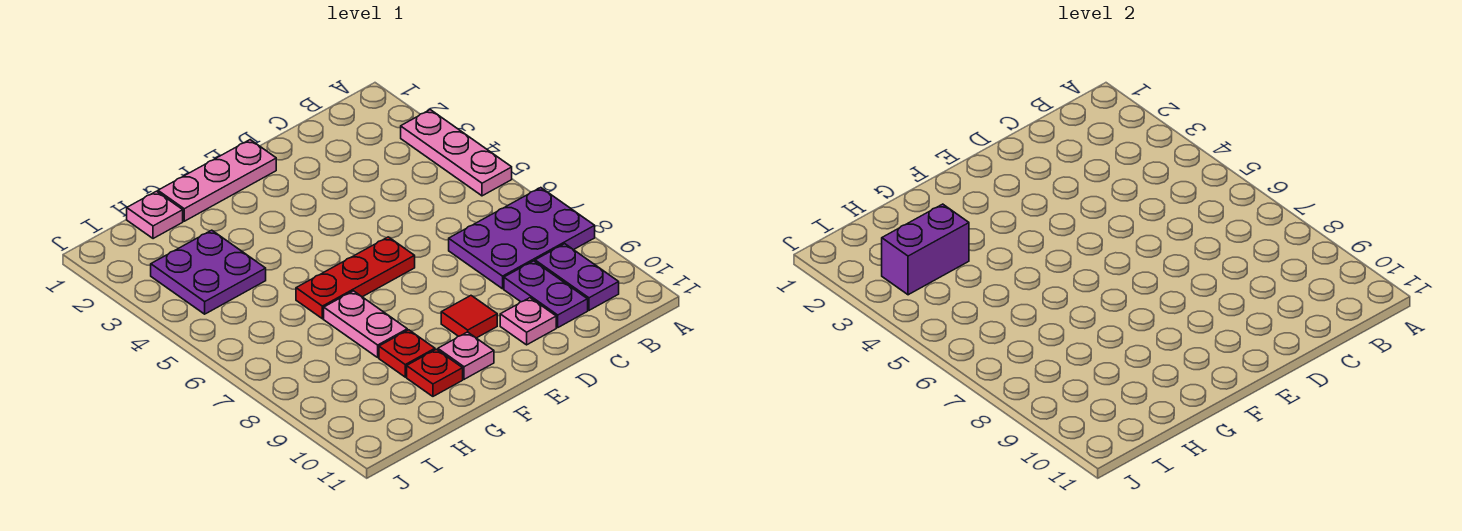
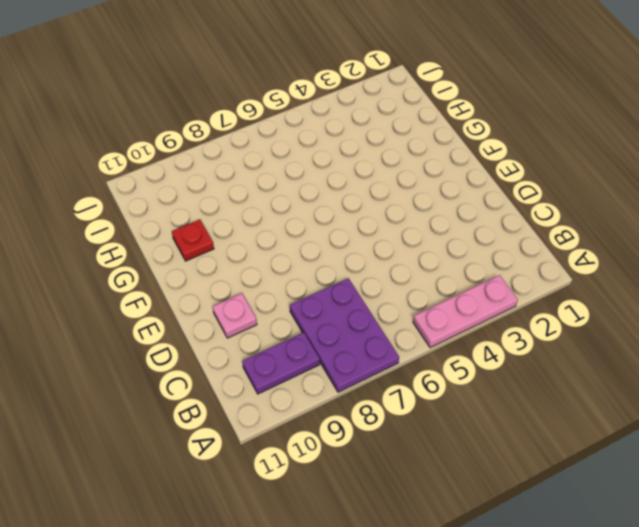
none -> purple plate C9:C10 level 1
none -> pink plate E1:G1 level 1
none -> red plate E6:G6 level 1

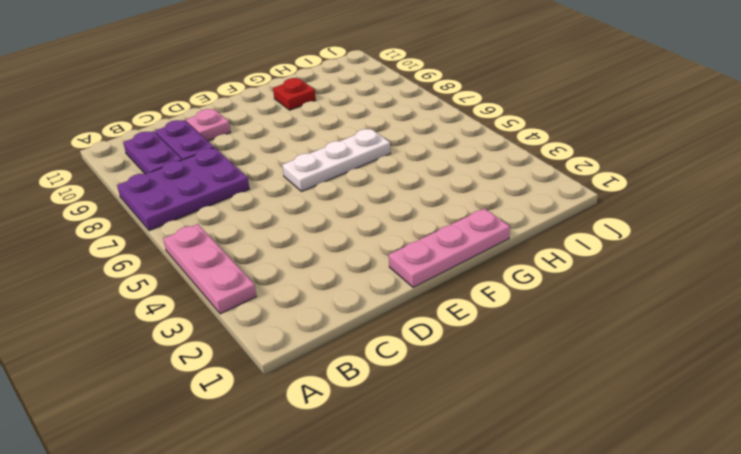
white plate E6:G6 level 1 -> red plate E6:G6 level 1
none -> red tile E9 level 1
none -> pink plate F10 level 1
none -> pink plate G7:G8 level 1

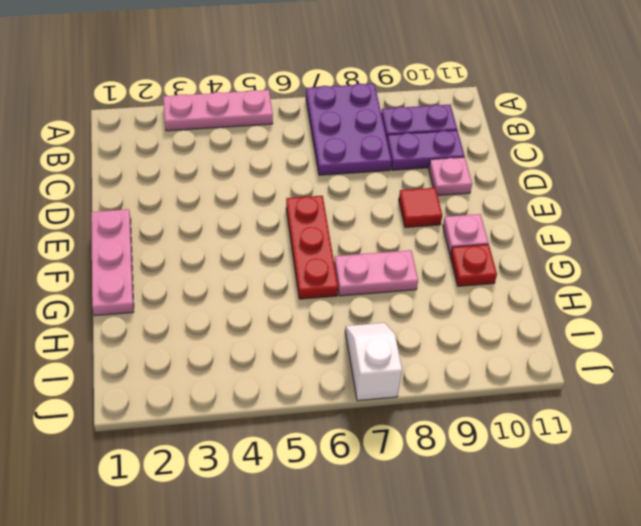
white slope I7:J7 level 1 top J -> none
none -> red plate G9 level 1
none -> pink plate H1 level 1
none -> purple plate H3:I4 level 1

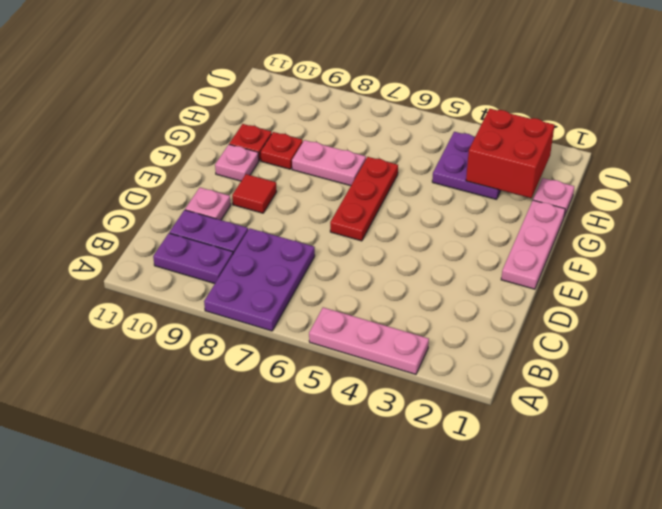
red brick H2:I3 level 2 -> purple brick H3:I3 level 2

